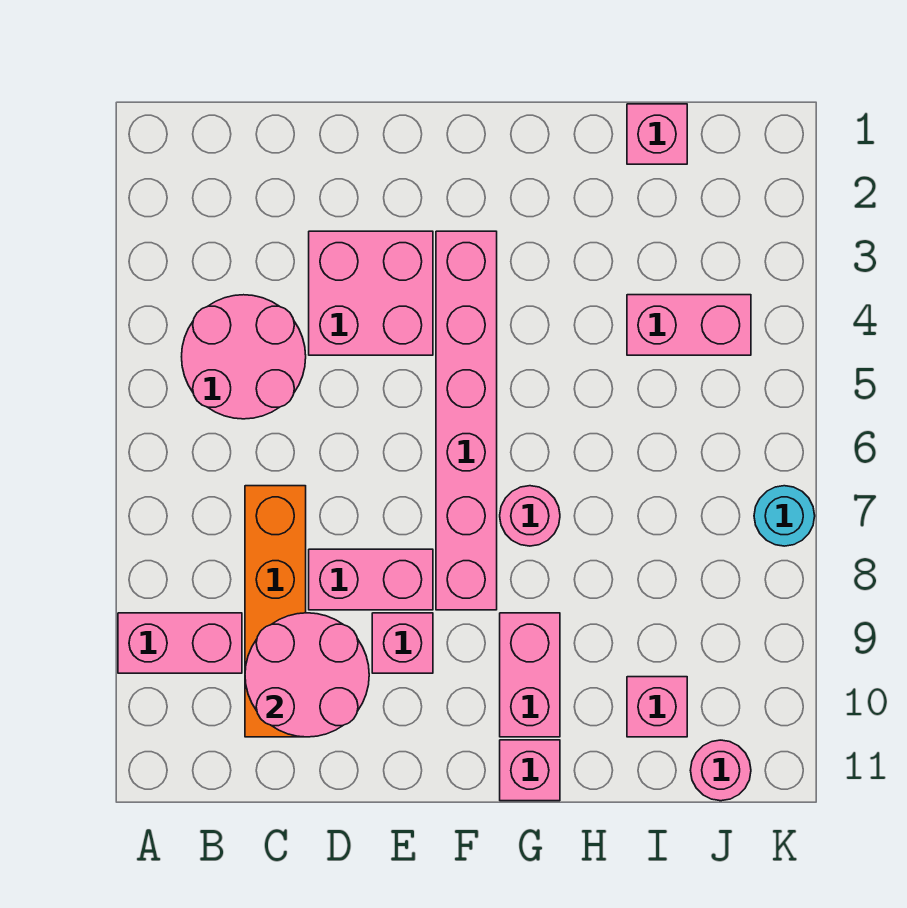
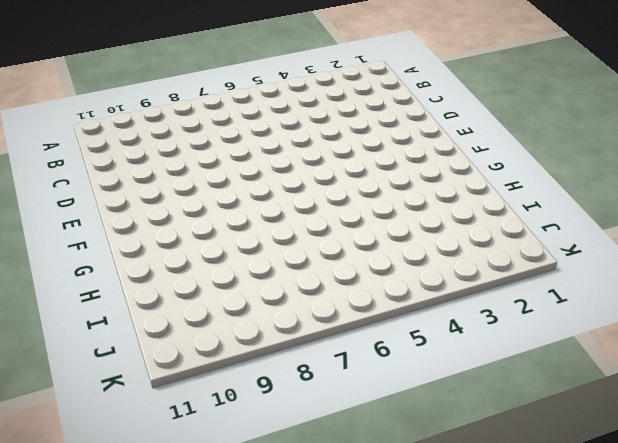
none -> pink brick A9:B9 level 1
none -> pink round brick B4:C5 level 1
none -> orange brick C7:C10 level 1

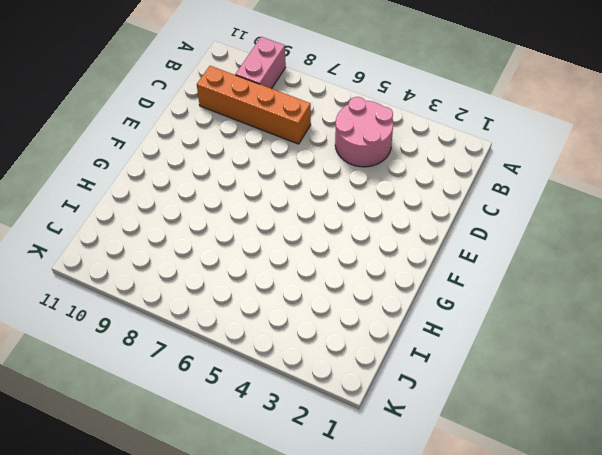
none -> pink brick D3:E4 level 1
none -> pink brick D8:E8 level 1
none -> pink brick E9 level 1

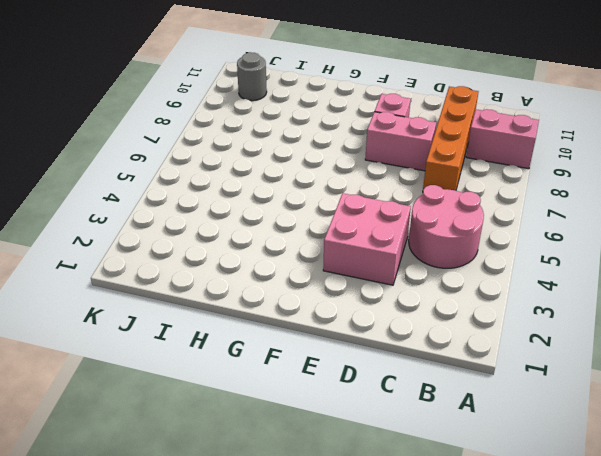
grey round brick J10 level 1 -> none
none -> pink brick F3:F8 level 1
none -> pink round brick G7 level 1
none -> pink brick G9:G10 level 1

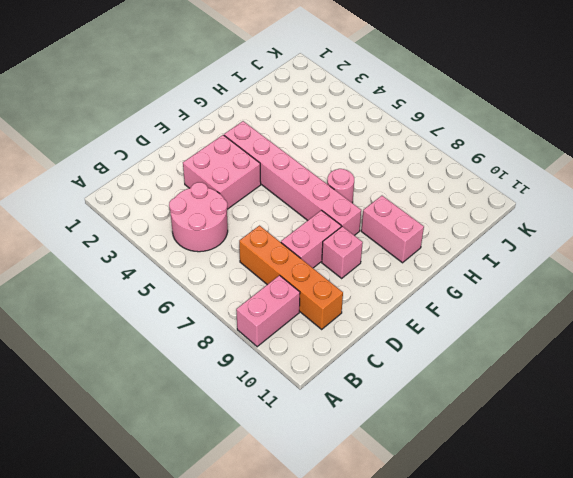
none -> pink brick G11 level 1
none -> pink brick I1 level 1
none -> pink brick I4:J4 level 1

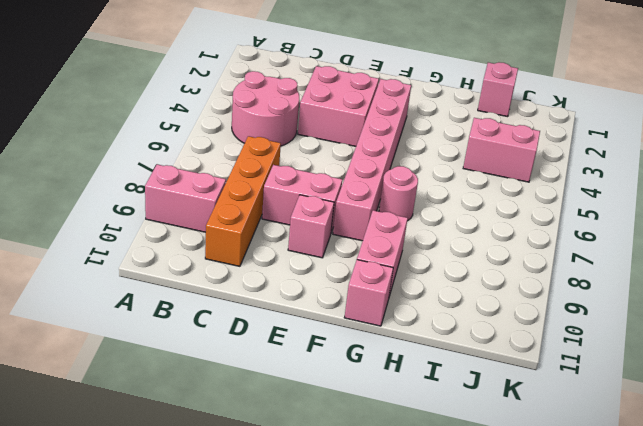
none -> pink brick I10 level 1
none -> pink round brick J11 level 1
none -> cyan round brick K7 level 1

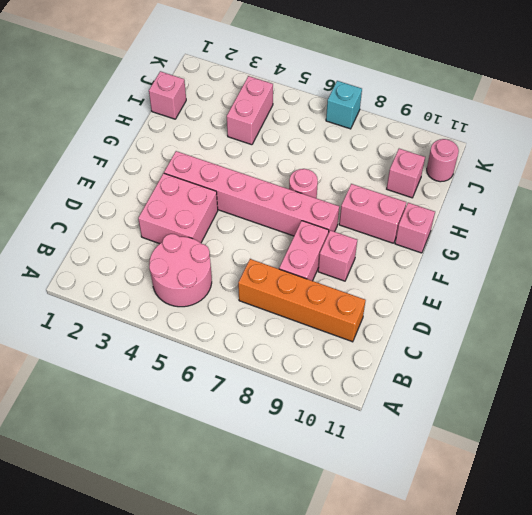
cyan brick K7 level 1 -> cyan round brick K7 level 1
none -> pink brick A9:B9 level 1
none -> pink round brick C9:D10 level 2

